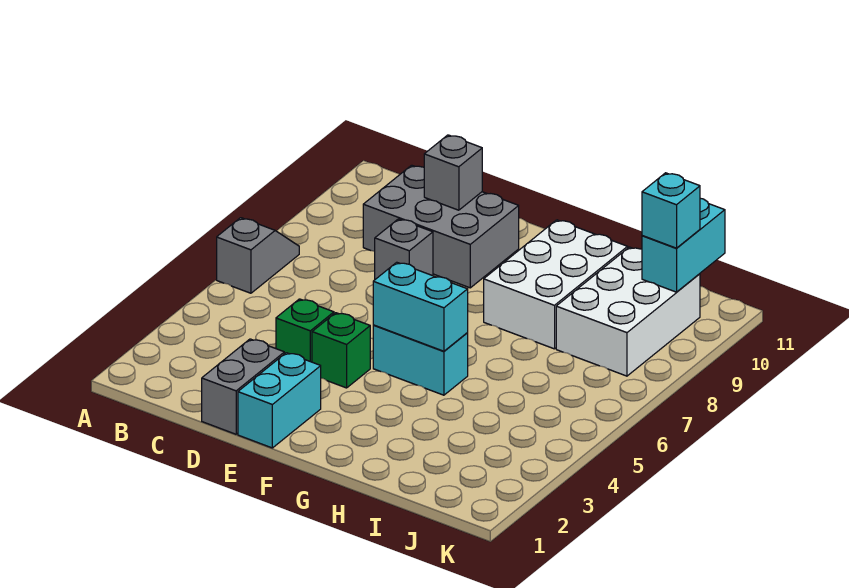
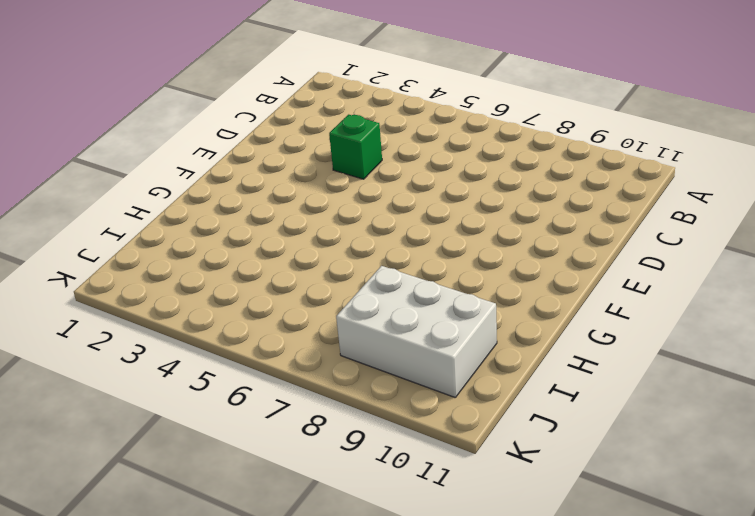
none -> grey slope A6:A7 level 1 top 6
none -> grey brick C9:E10 level 1
none -> grey brick D1:D2 level 1

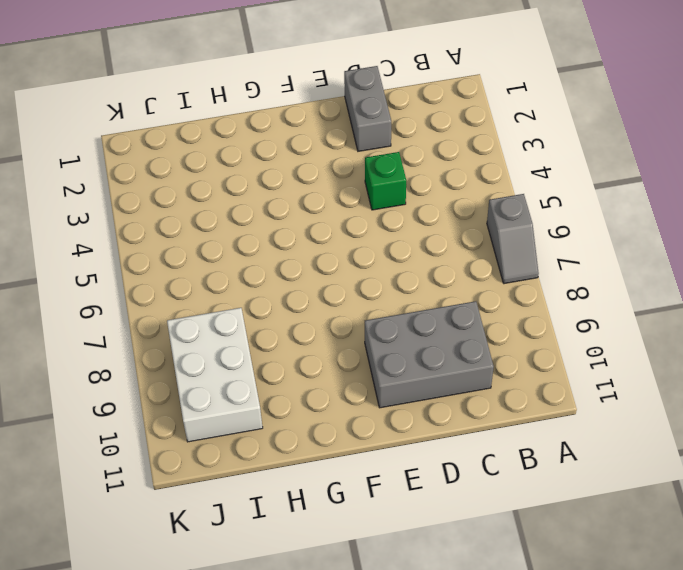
none -> grey brick D8 level 1
none -> cyan brick E1:E2 level 1
none -> green brick E4 level 1

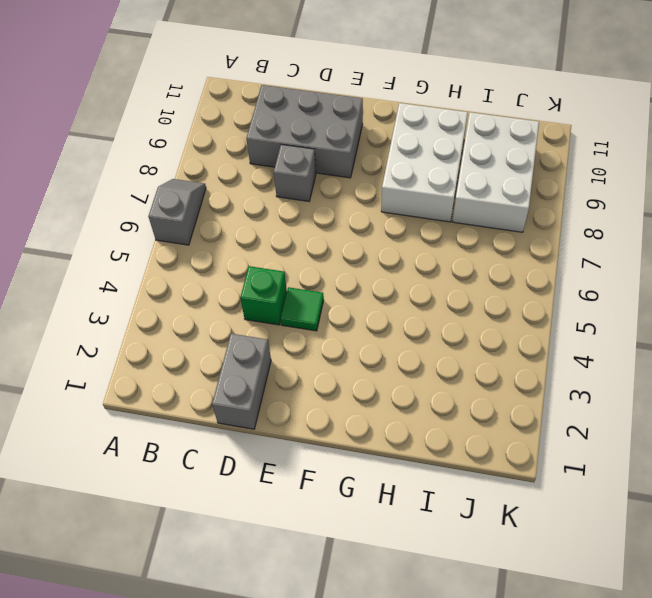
green tile E4 level 1 -> green brick E4 level 1
none -> cyan brick E1:E2 level 1
none -> cyan brick F5:G5 level 1
none -> grey brick D10 level 2

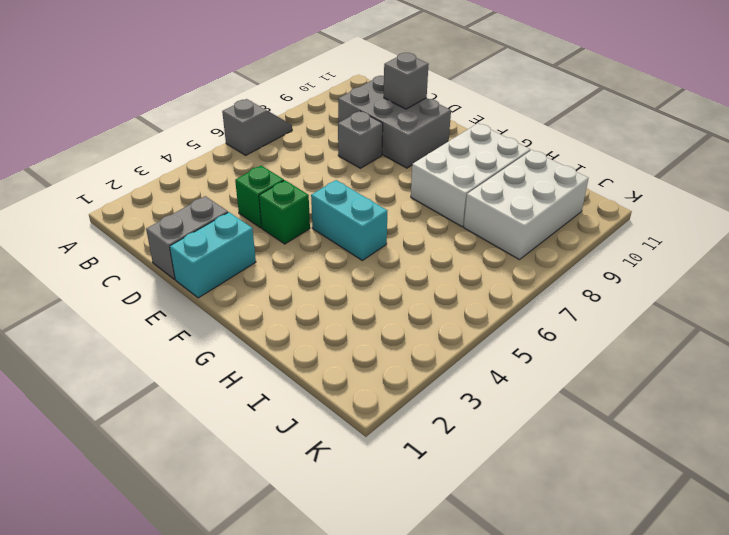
none -> cyan brick F5:G5 level 2
none -> cyan brick J10:J11 level 2
none -> cyan brick J10 level 3

